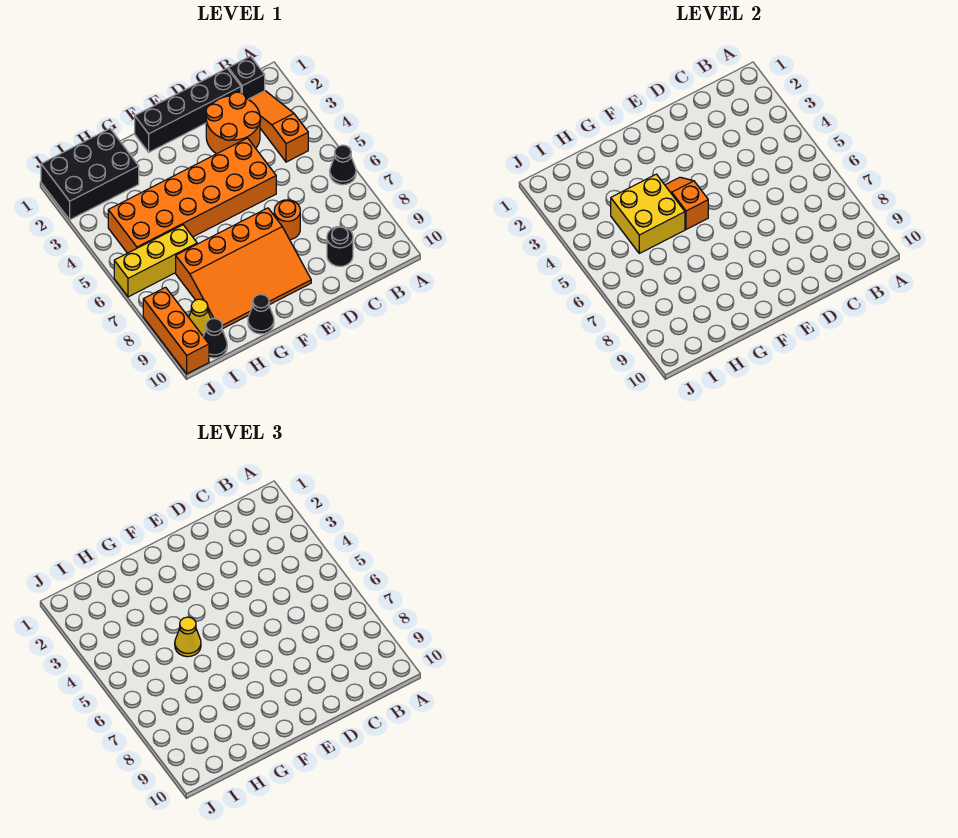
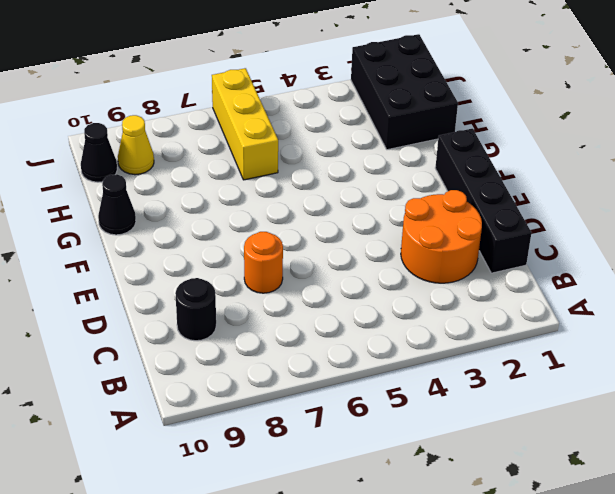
none -> black cone A6 level 1
none -> black brick B1 level 1
none -> orange slope B2:B4 level 1 top 4

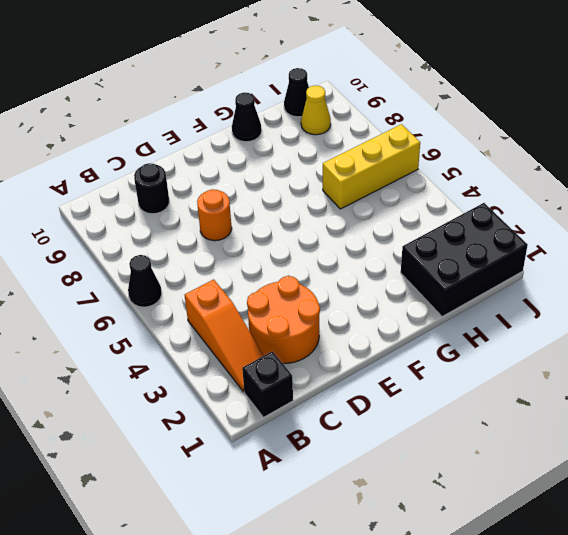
none -> black brick C1:F1 level 1
none -> orange brick D4:I5 level 1
none -> orange slope E7:H9 level 1 top 7

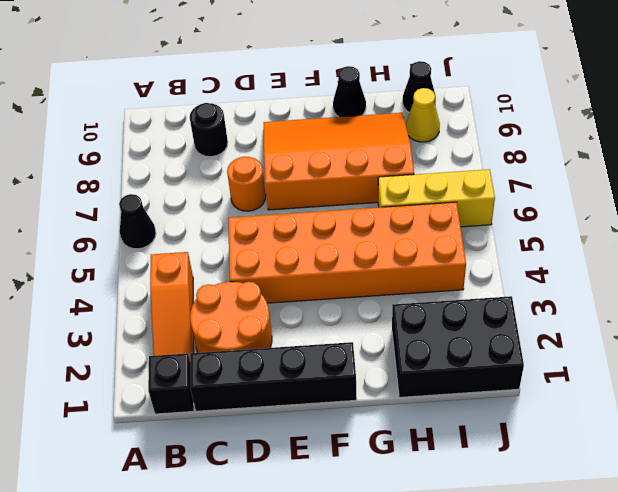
none -> orange brick J8:J10 level 1
none -> orange slope F4:F5 level 2 top 5
none -> yellow brick G4:H5 level 2

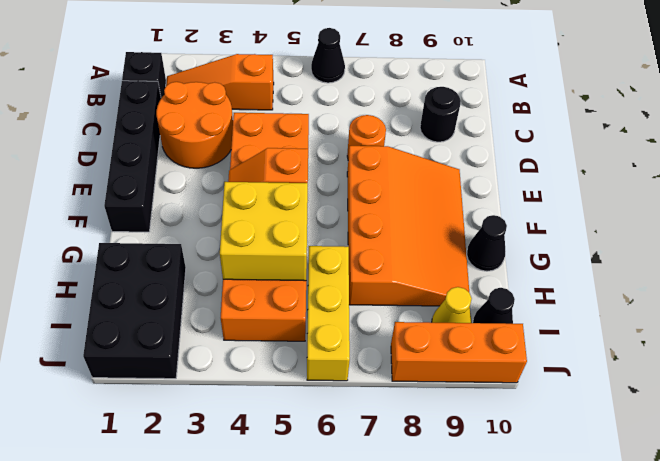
none -> yellow cone G5 level 3

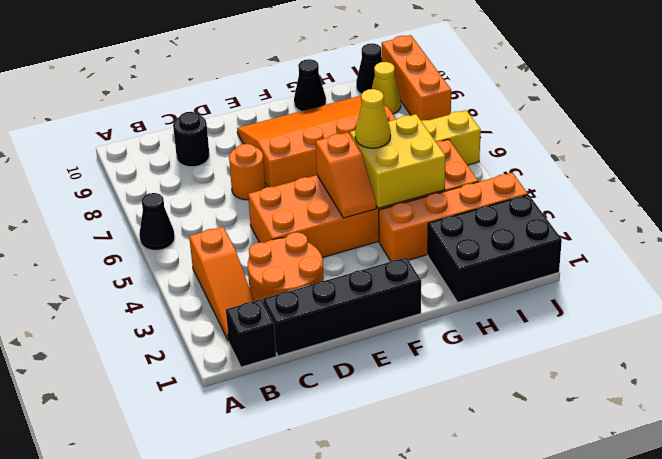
orange brick G3:J3 level 1 -> none

